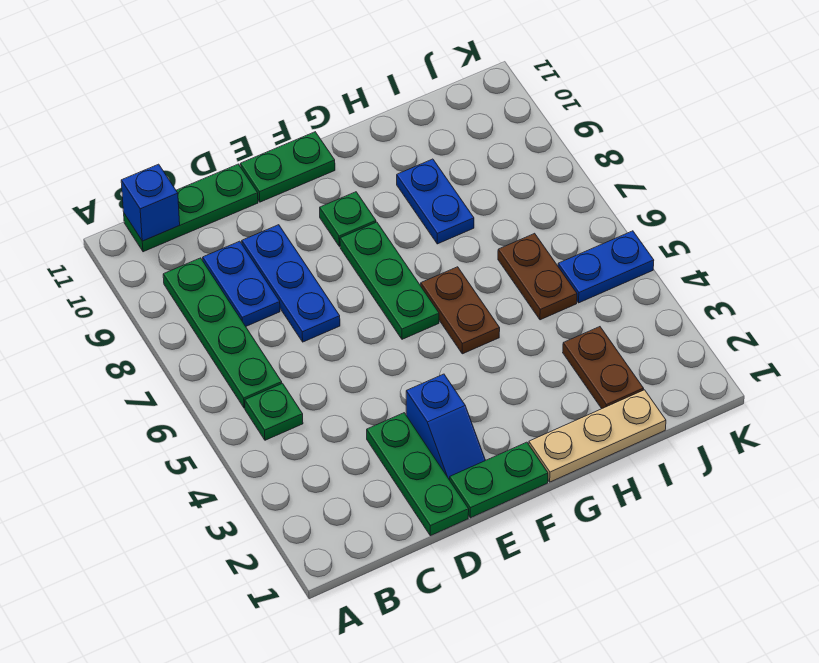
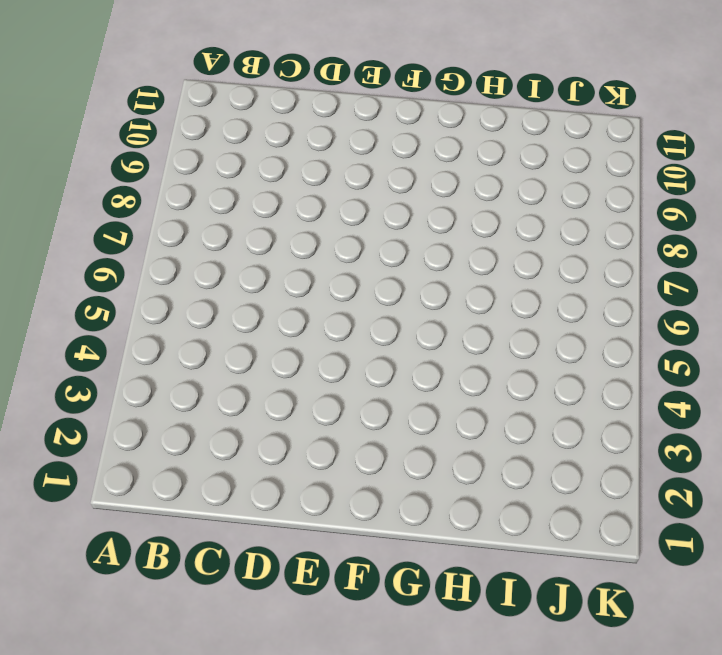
none -> green plate B5 level 1
none -> green plate B6:B9 level 1
none -> green plate B11:D11 level 1

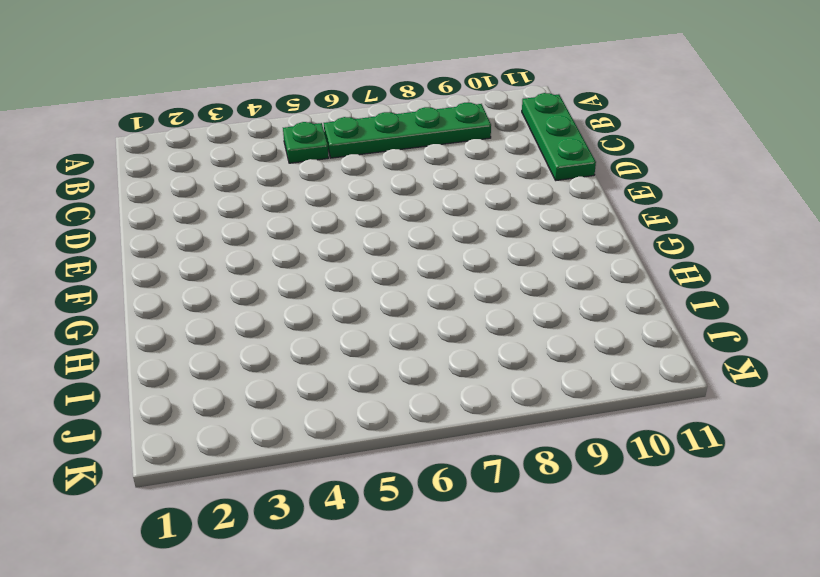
none -> blue plate C8:C9 level 1
none -> green plate D1:D3 level 1
none -> blue plate D7:D9 level 1

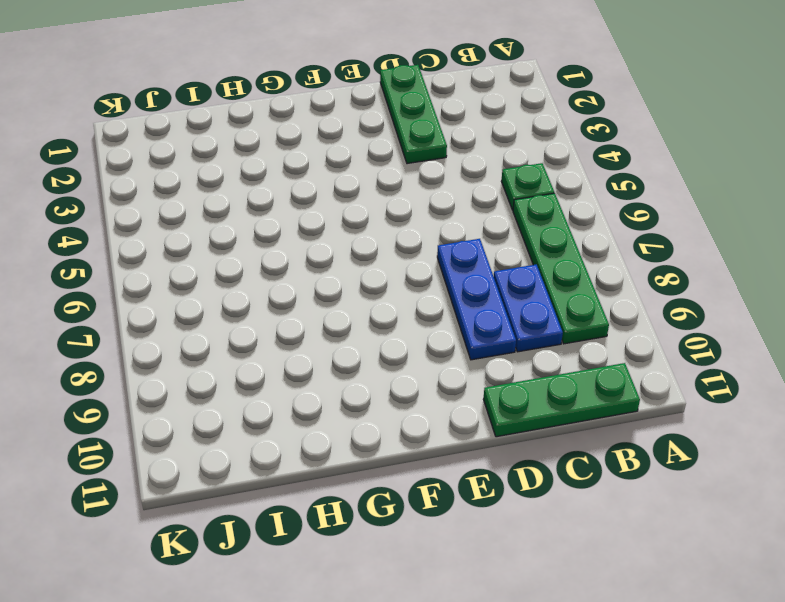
none -> green plate E1:F1 level 1
none -> blue slope E2:E3 level 1 top 3
none -> green plate E11:F11 level 1

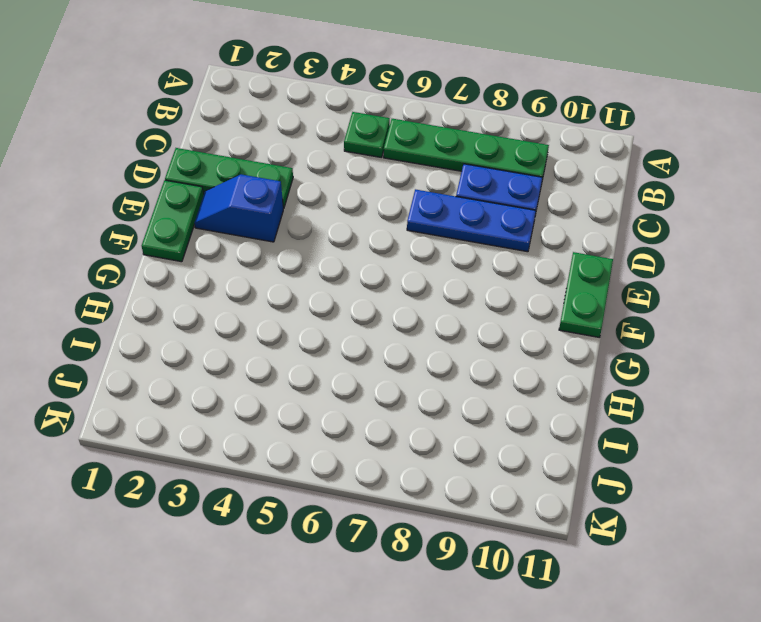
none -> green plate B11:D11 level 1
none -> green plate F6:F8 level 1
none -> green plate F9 level 1

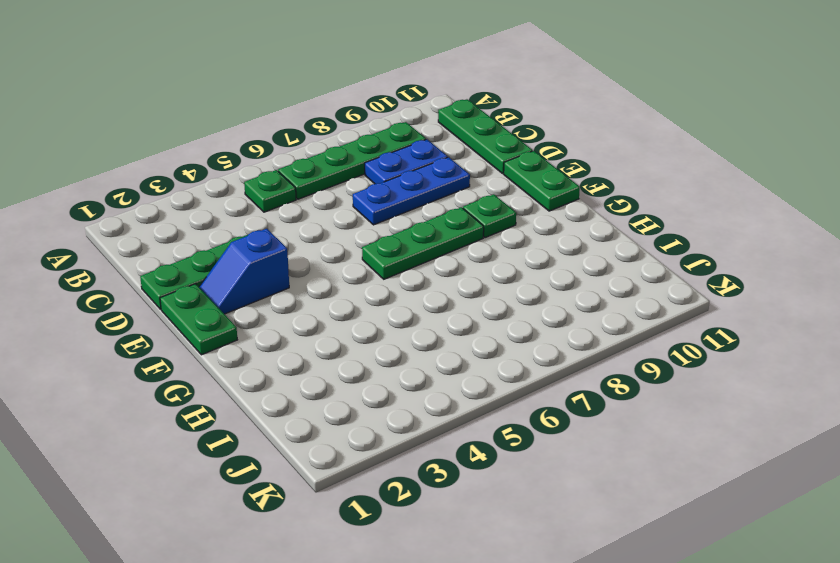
none -> tan plate G1:I1 level 1
none -> brown plate G5:G6 level 1
none -> blue plate H8:H9 level 1

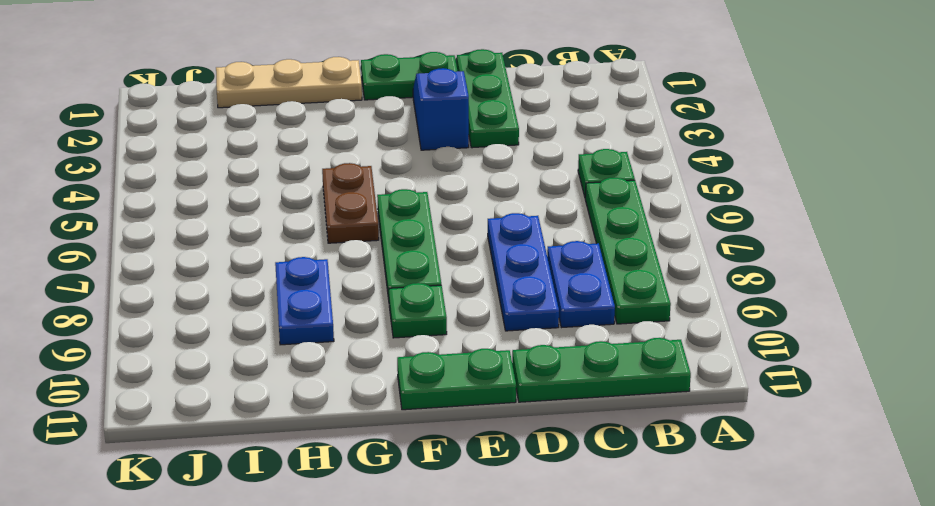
none -> brown plate I2:I3 level 1
none -> brown plate I5:I6 level 1
none -> blue plate J5:K5 level 1

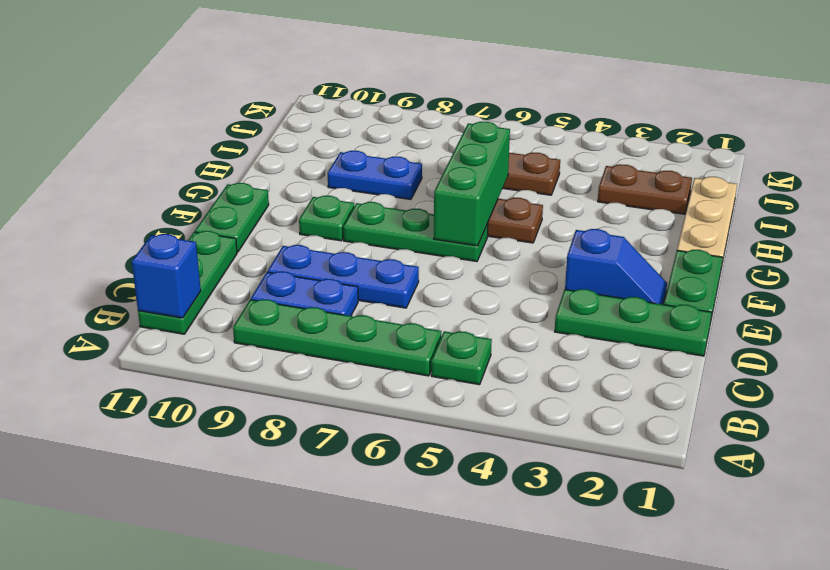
green brick F6:H6 level 2 -> none
none -> blue plate J5:K5 level 1

